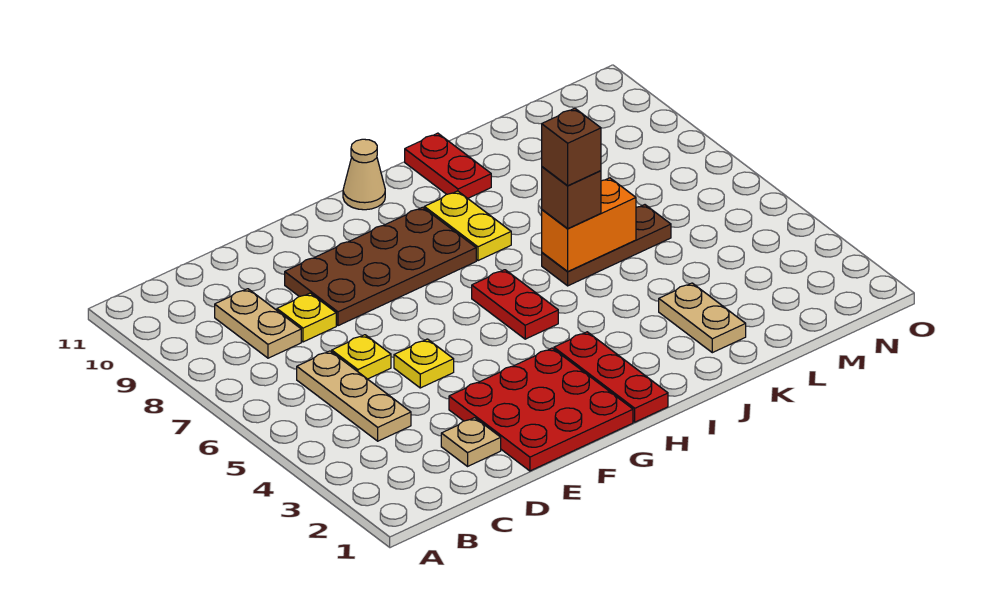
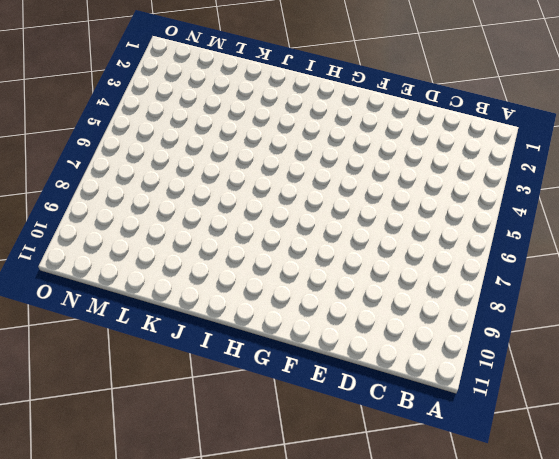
none -> tan plate C4:C6 level 1
none -> tan plate C8:C9 level 1
none -> tan plate D2 level 1

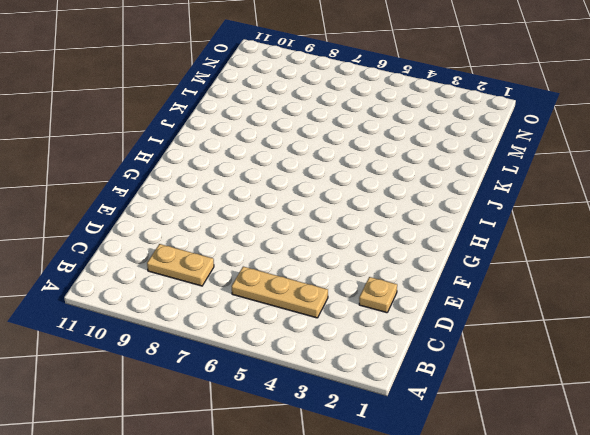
none -> yellow plate D6 level 1
none -> yellow plate D8 level 1
none -> red plate E1:G3 level 1

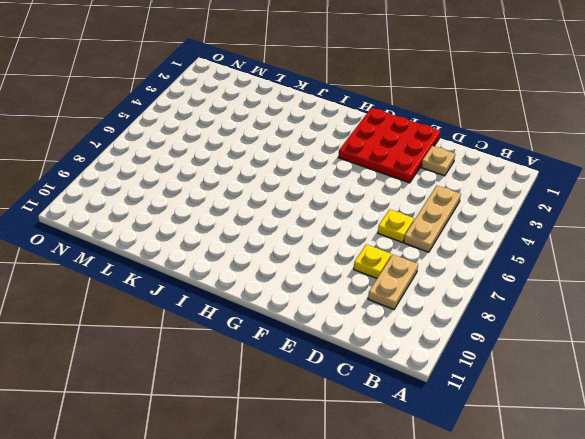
none -> yellow plate E5 level 1
none -> brown plate E8:H9 level 1
none -> red plate H1:H3 level 1

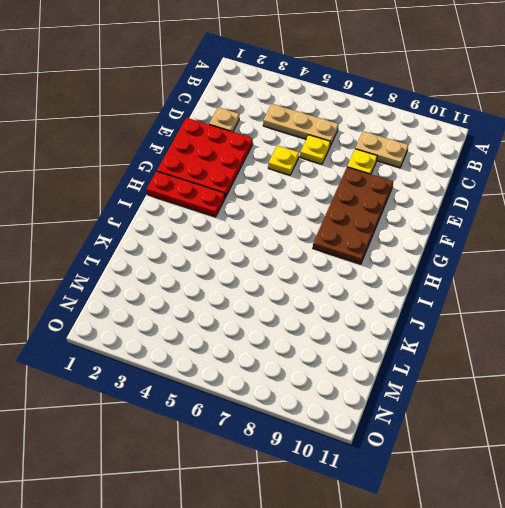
none -> red plate H5:H6 level 1
none -> tan cone H11 level 1
none -> yellow plate I8:I9 level 1

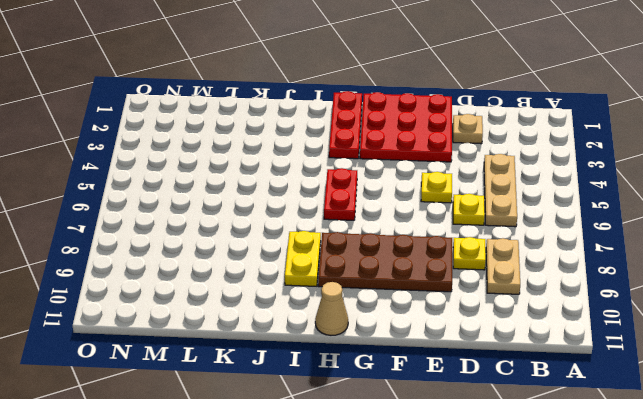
none -> brown plate J6:L6 level 1
none -> red plate J10:J11 level 1
none -> tan plate K2:K3 level 1

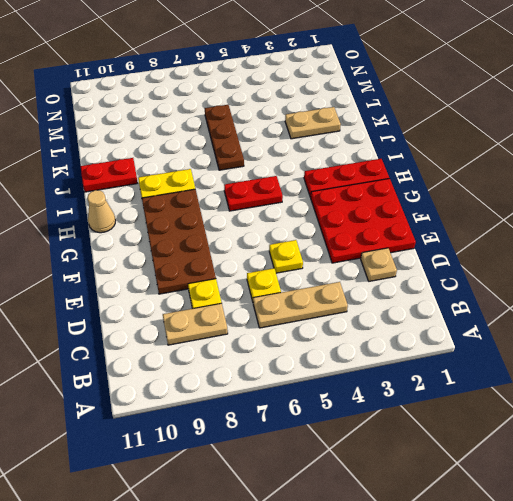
none -> orange brick J6:K6 level 2
none -> brown brick J6 level 3
none -> brown brick J6 level 4

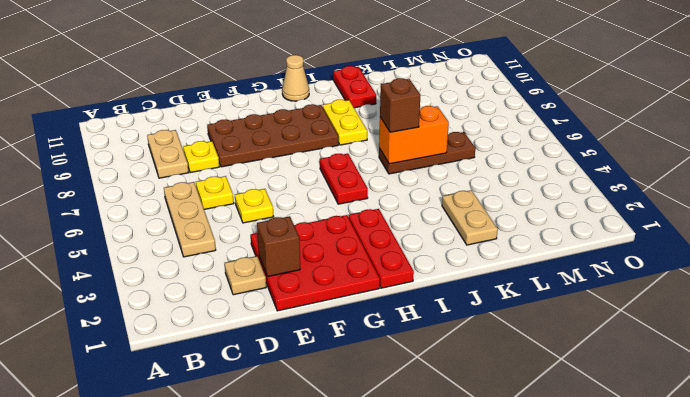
brown brick E2 level 2 -> brown brick J6 level 4

